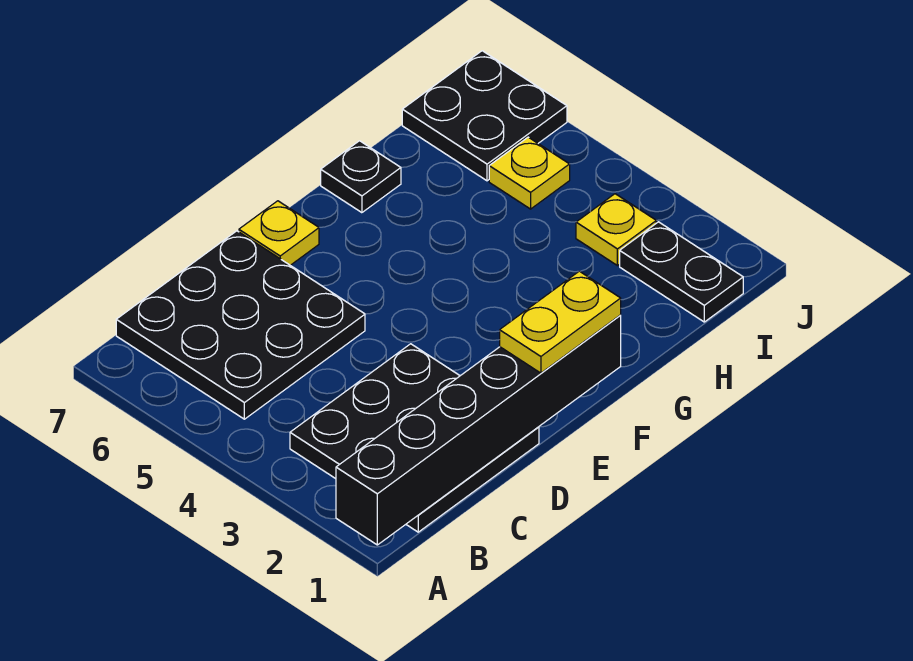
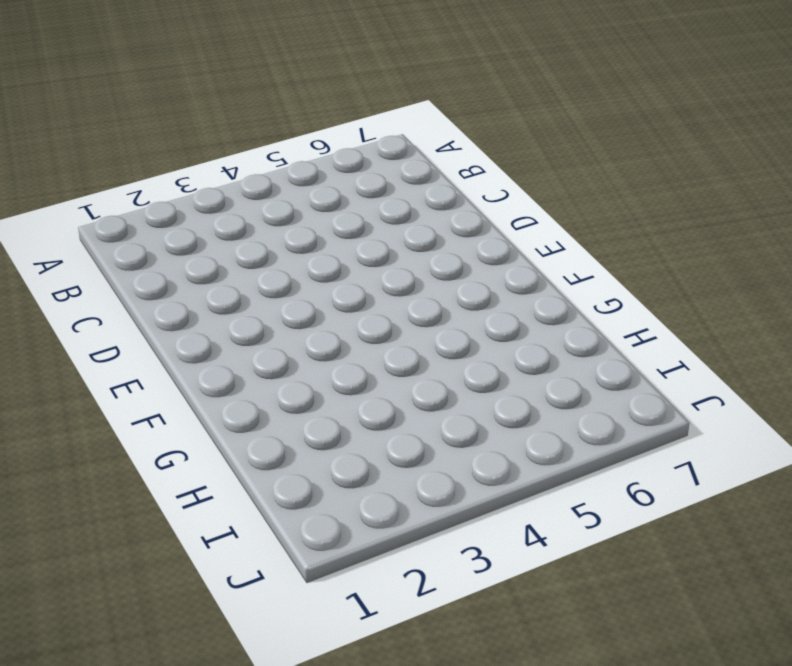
none -> black plate B1:D3 level 1
none -> black plate B5:D7 level 1

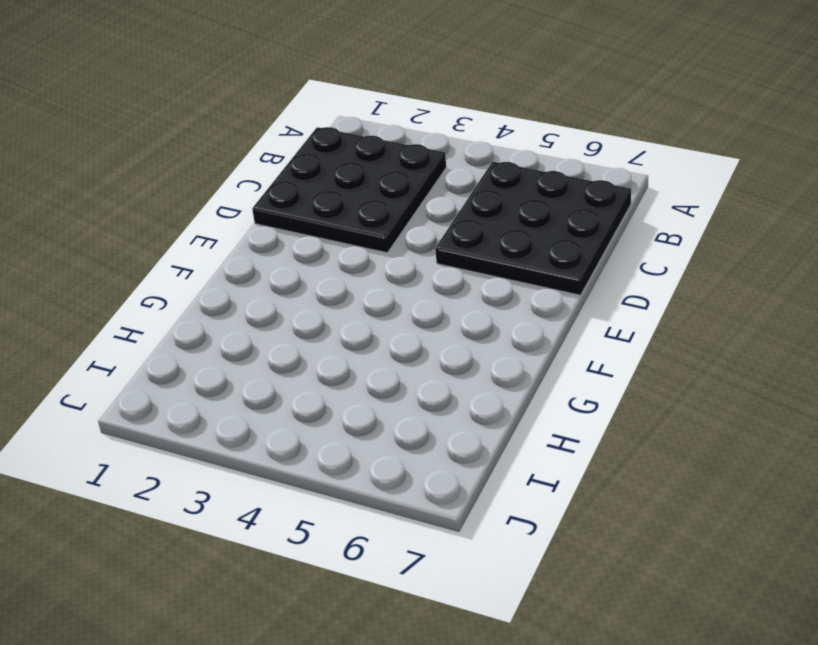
none -> yellow plate E7 level 1
none -> black plate G7 level 1

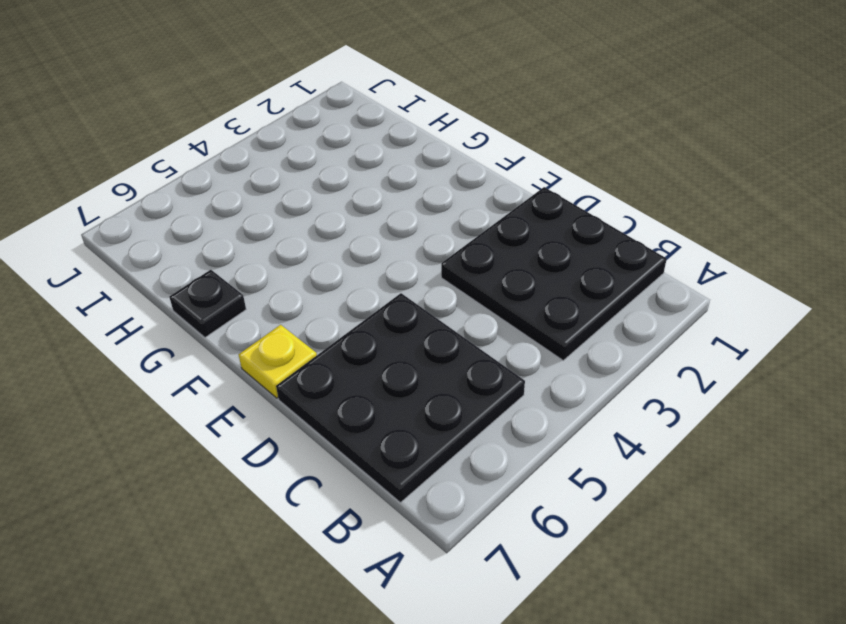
none -> black plate I1:I2 level 1
none -> yellow plate I3 level 1

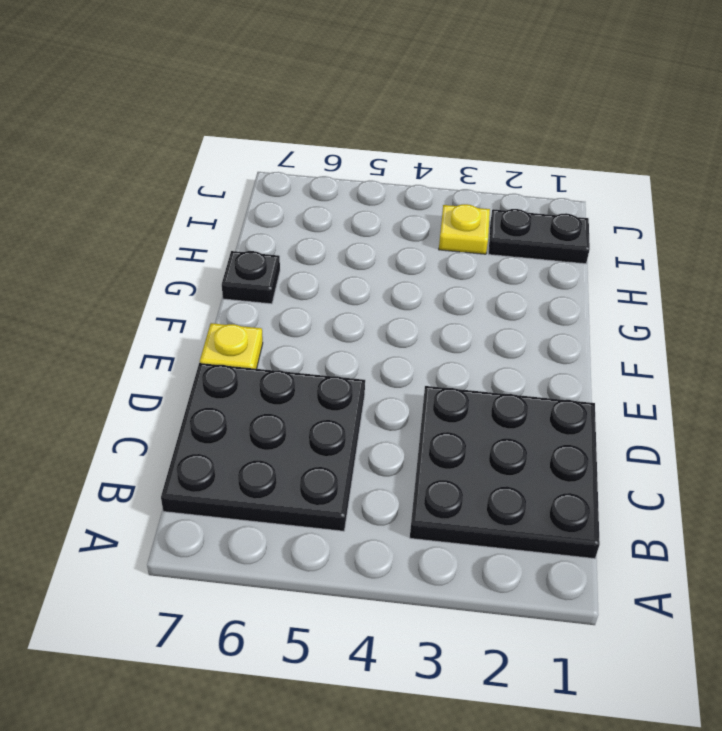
none -> yellow plate I5 level 1
none -> black plate I6:J7 level 1

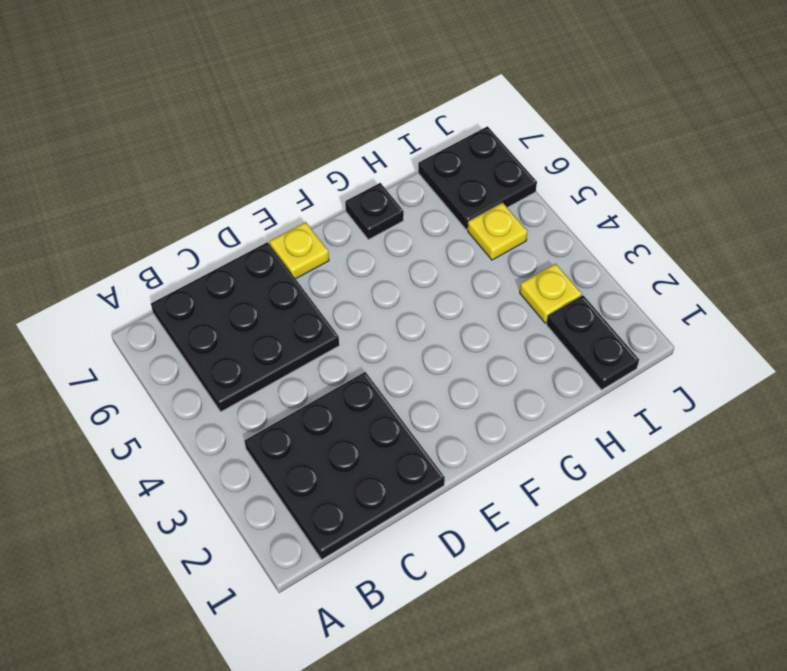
none -> black brick A1:F1 level 2
none -> yellow plate E1:F1 level 3

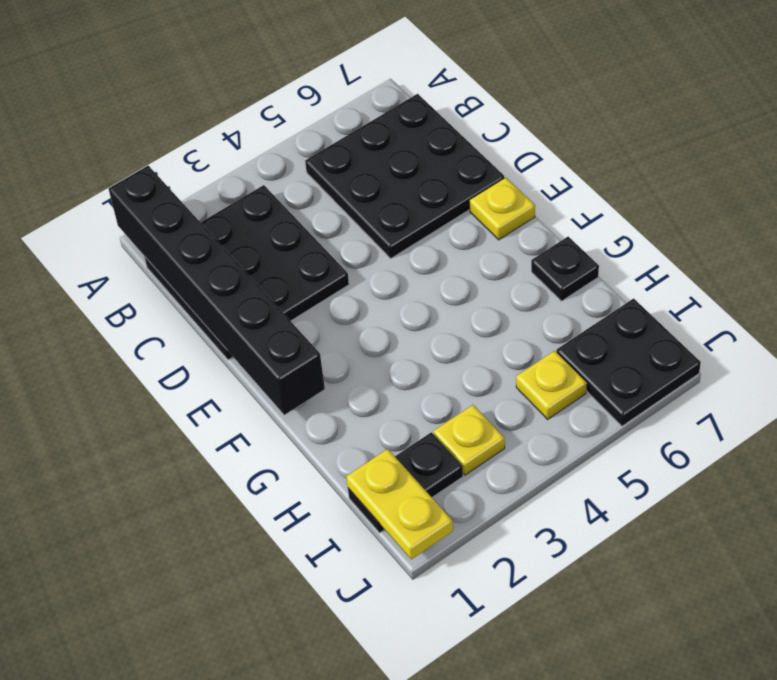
yellow plate I1:J1 level 2 -> yellow plate E1:F1 level 3

